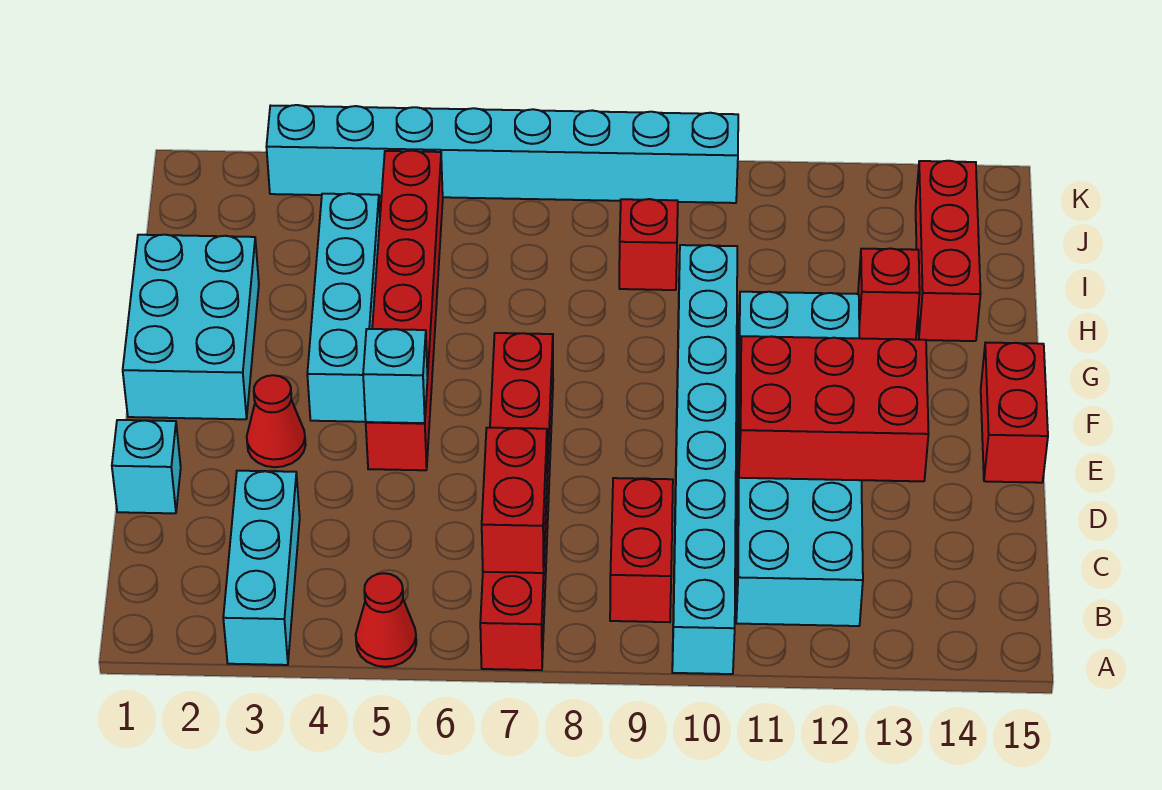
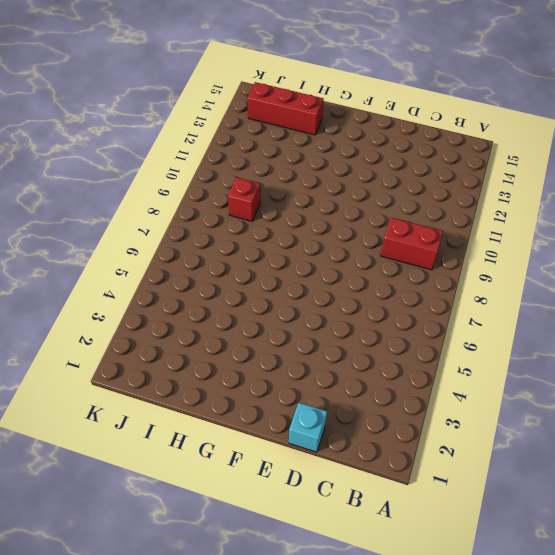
none -> cyan brick A3:C3 level 1
none -> red cone A5 level 1
none -> red brick A7:F7 level 1

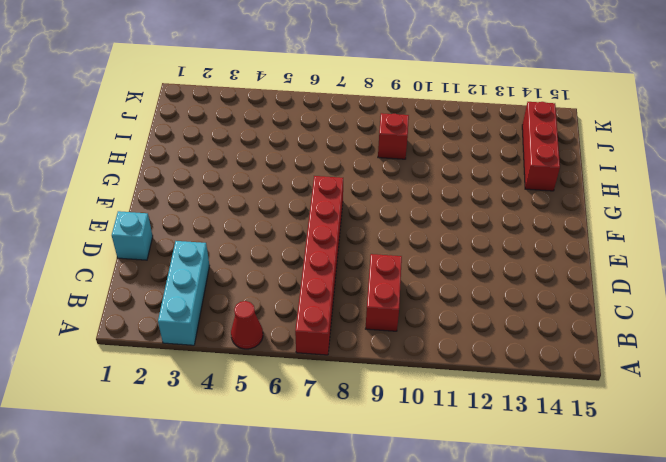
none -> cyan brick A10:H10 level 1
none -> cyan brick B11:G12 level 1
none -> red cone E3 level 1

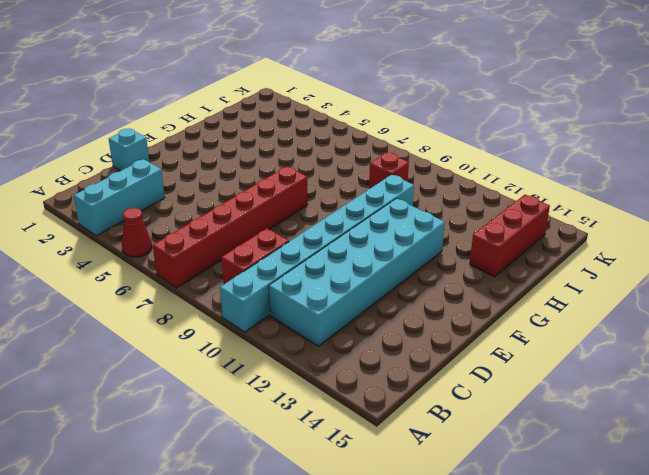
none -> red cone E3 level 1
none -> red brick E5:J5 level 1
none -> red brick E15:F15 level 1

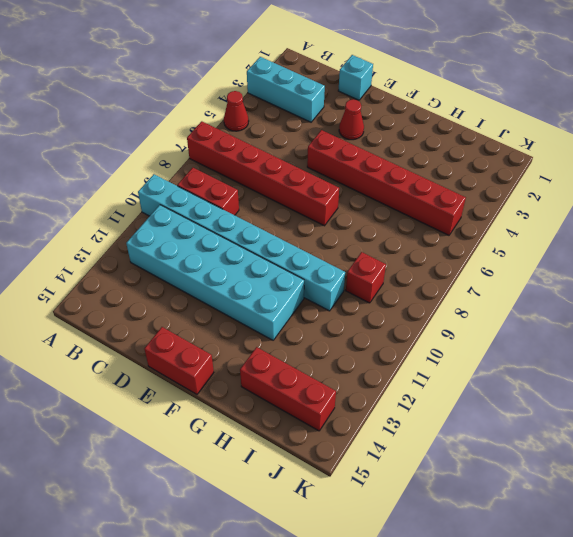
none -> cyan brick F1:H2 level 1
none -> cyan brick F4:I4 level 1
none -> red brick H13 level 1

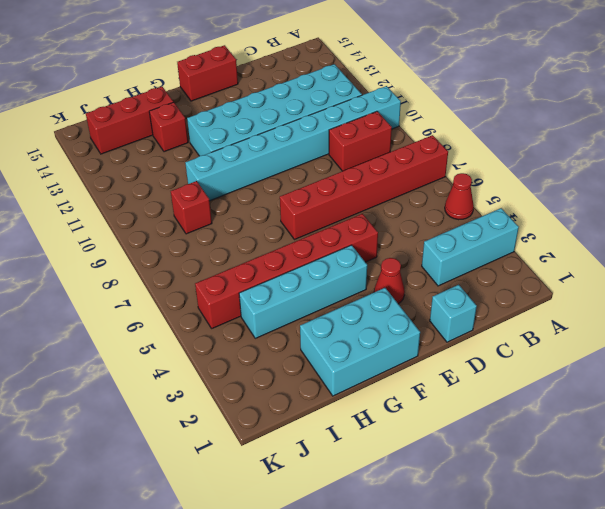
none -> cyan brick K3:K10 level 1
none -> red brick B7:C7 level 2
none -> red brick D11:E13 level 2

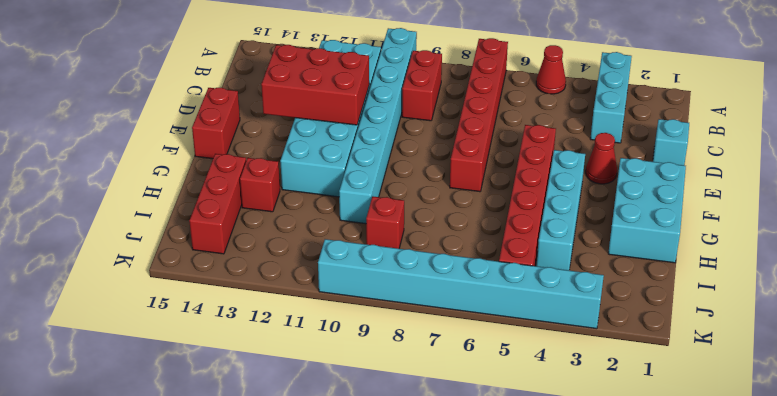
none -> red brick B7:C7 level 2
none -> cyan brick E5 level 2

